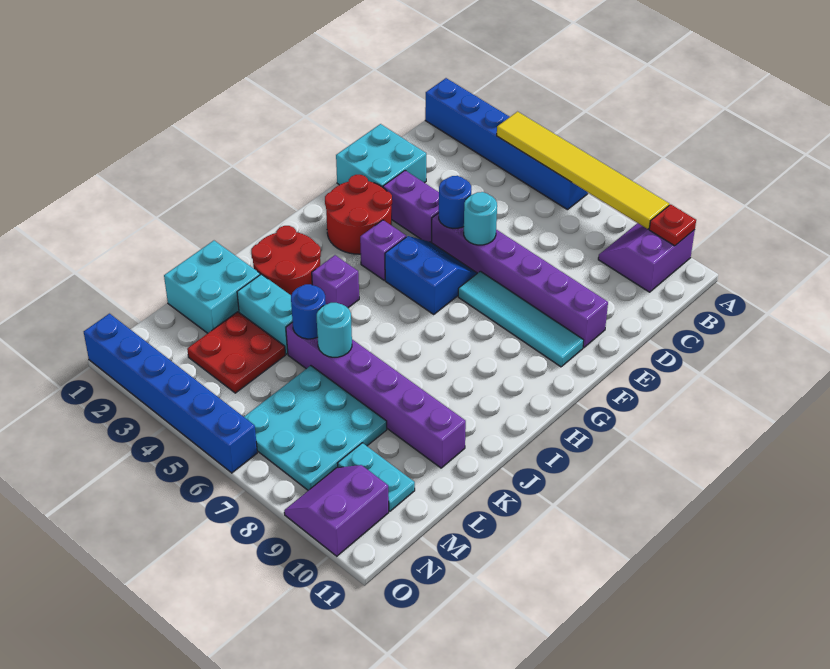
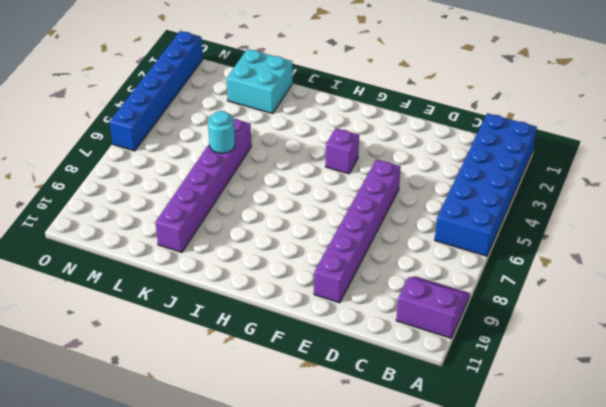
blue brick A1:B6 level 1 -> blue brick A1:A6 level 1
none -> cyan brick D1:E2 level 1
none -> purple brick E3:E4 level 1
none -> red round brick F2:G3 level 1

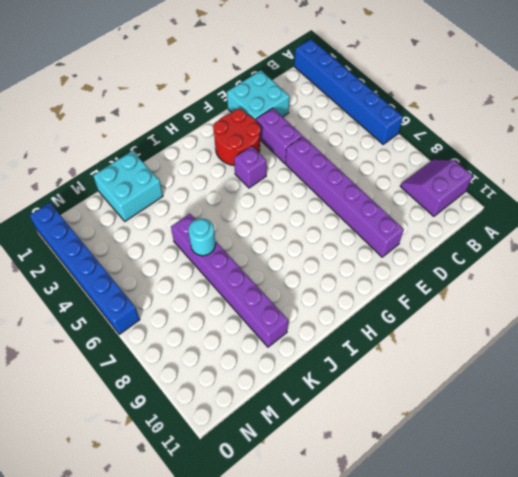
none -> blue slope F5:G6 level 1 top G
none -> cyan tile F7:F10 level 1
none -> red round brick I2:J3 level 1

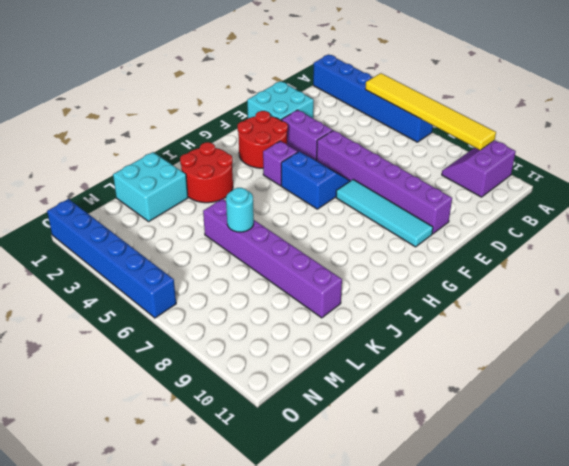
none -> purple brick I4 level 1
none -> cyan brick K3:K4 level 1
none -> red plate L3:M4 level 1

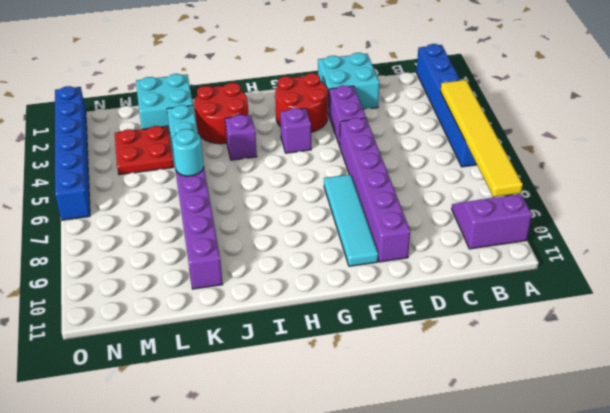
none -> blue slope F5:G6 level 1 top G
none -> cyan plate L6:N8 level 1
none -> cyan plate M9:M10 level 1

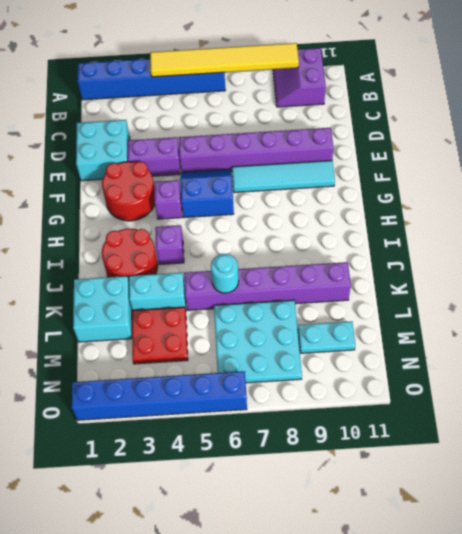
none -> purple slope N9:O10 level 1 top 10
none -> red plate A10 level 2
none -> blue round brick E5 level 2

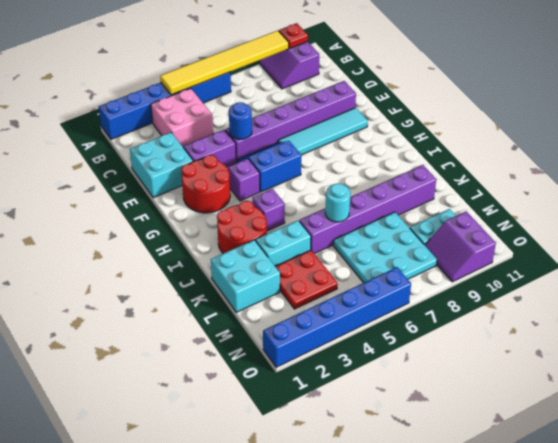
pink brick B3:C4 level 1 -> none
none -> cyan round brick E6 level 2
none -> blue round brick K5 level 2

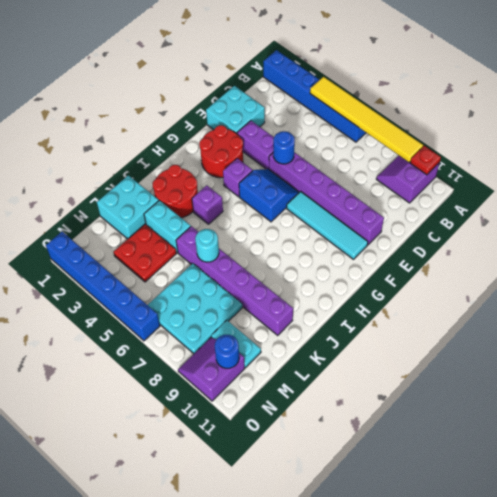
blue round brick N10 level 2 -> blue round brick K5 level 2
none -> cyan round brick E6 level 2

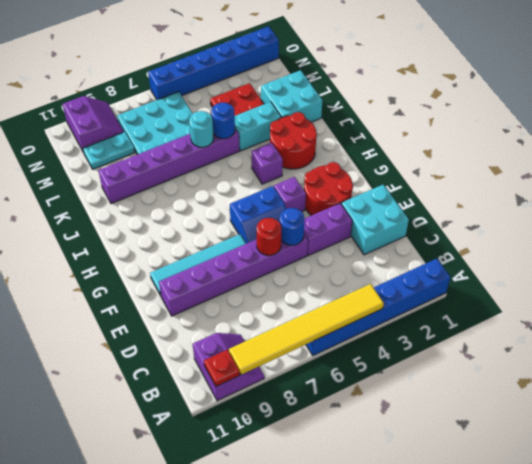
red round brick E6 level 2 -> cyan round brick E6 level 2

